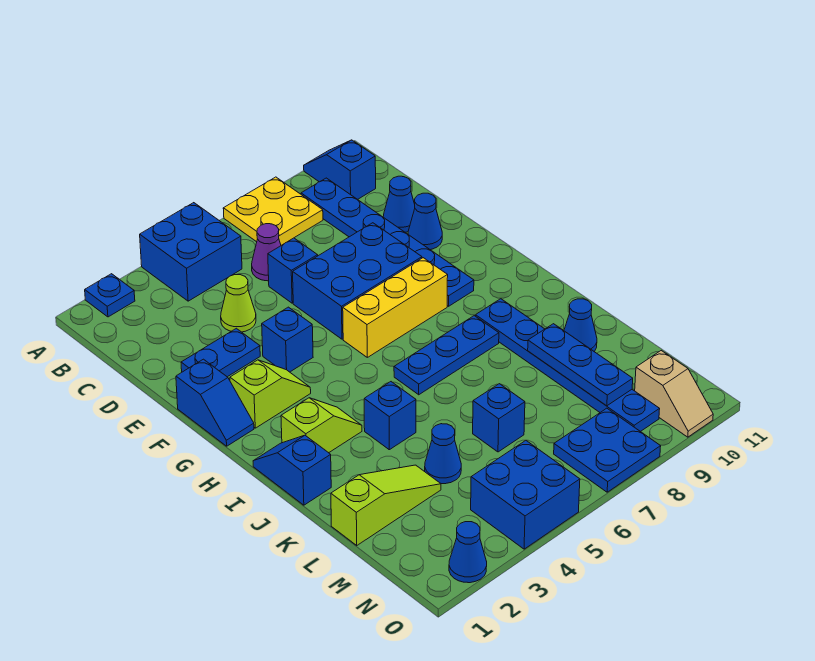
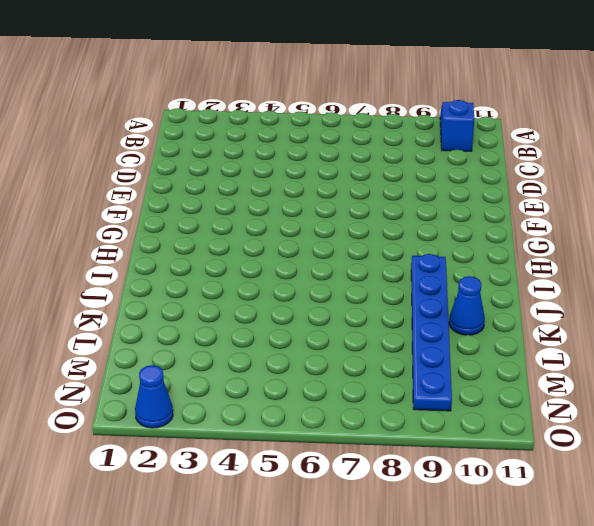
none -> blue plate A2 level 1
none -> blue brick A4:B5 level 1
none -> yellow plate A7:B8 level 1
none -> blue plate B9:G9 level 1

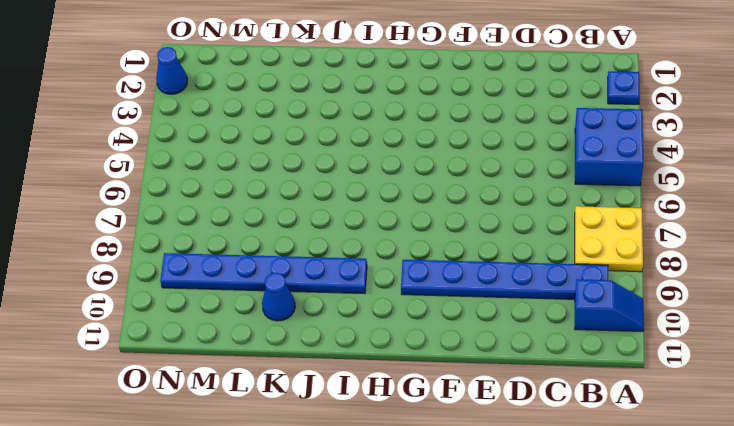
none -> purple cone C6 level 1
none -> lime cone D4 level 1
none -> blue brick D6 level 1
none -> blue cone D10 level 1

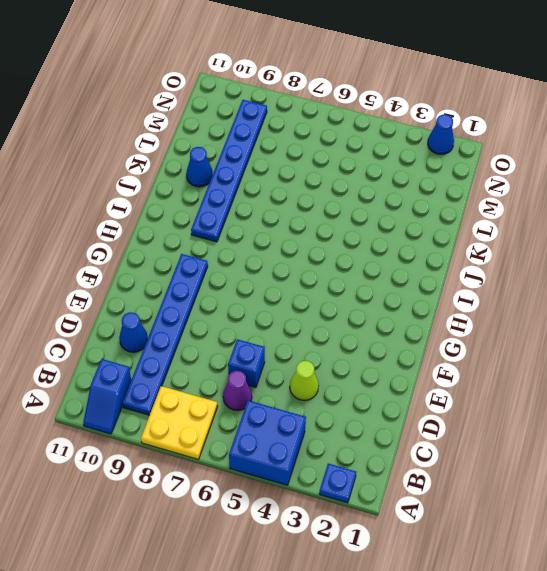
none -> blue plate E2:E3 level 1
none -> blue brick E6:F8 level 1
none -> blue cone E10 level 1
none -> blue slope F1:G1 level 1 top F

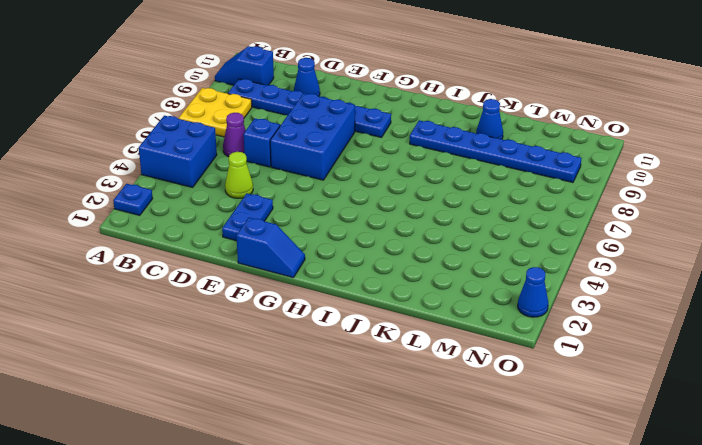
none -> blue cone E10 level 1
none -> blue brick F4 level 1
none -> lime slope G2:G3 level 1 top 2
none -> yellow brick G6:G8 level 1

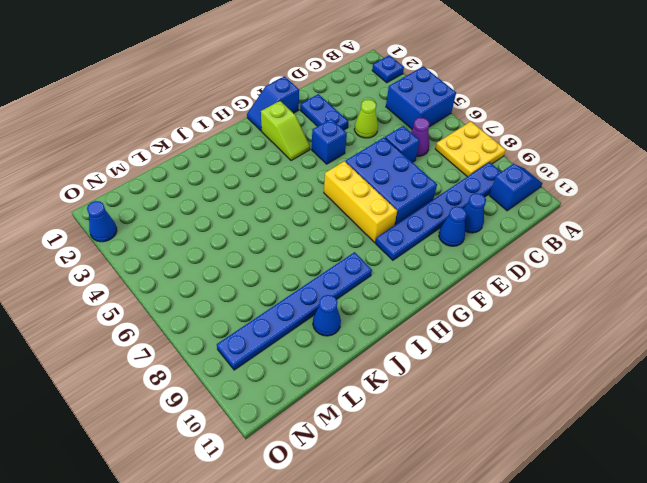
none -> blue slope I1:J1 level 1 top J
none -> lime slope I2:I3 level 1 top 2
none -> blue plate I6:I8 level 1
none -> blue brick J4 level 1

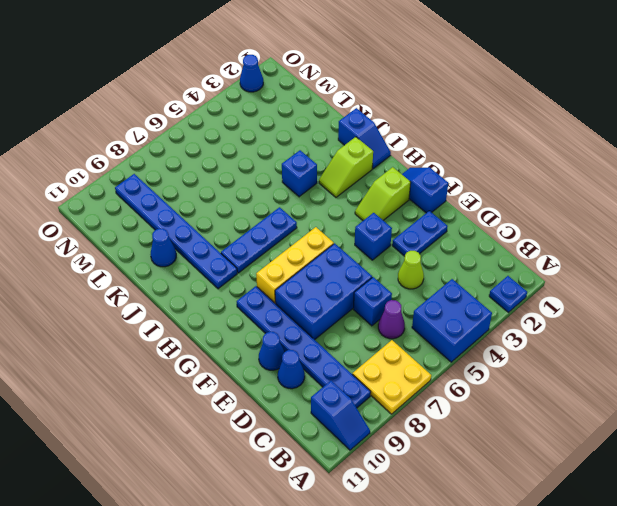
none -> lime slope L1:L3 level 1 top 1
none -> blue cone L4 level 1
none -> blue brick L6 level 1
none -> blue brick N4:O5 level 1

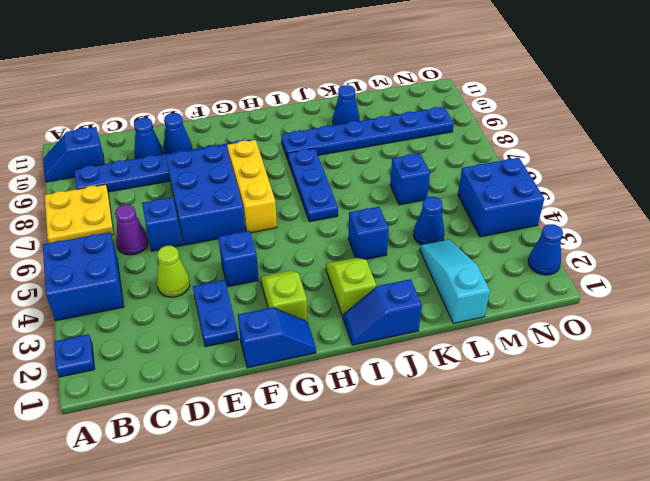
cyan slope L1:L3 level 1 top 1 -> lime slope L1:L3 level 1 top 1
none -> blue plate N7:O8 level 1
none -> tan slope N10:O10 level 1 top N
none -> blue plate K9:M9 level 2

